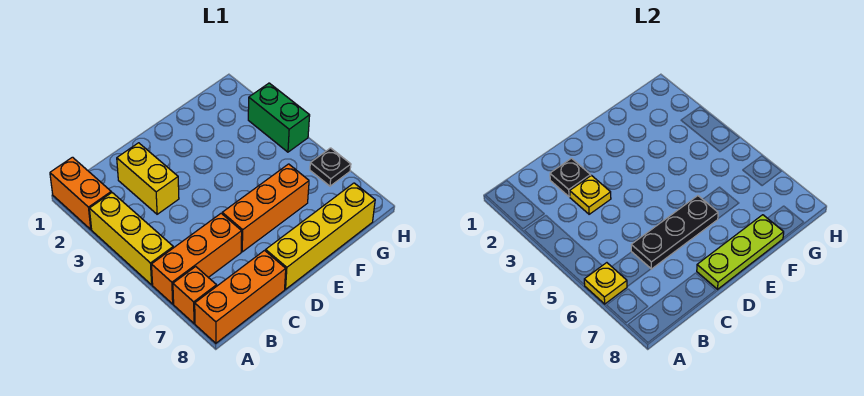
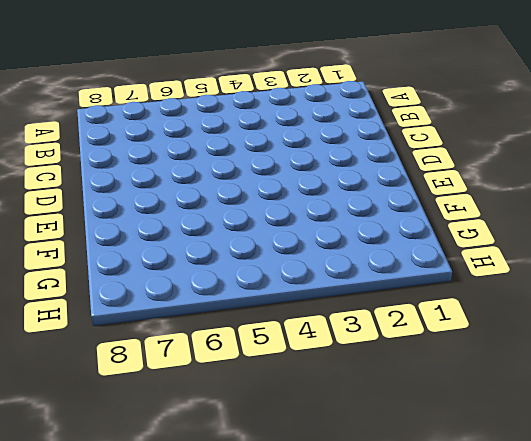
none -> orange brick A1:A2 level 1
none -> yellow brick A3:A5 level 1
none -> orange brick A6:C6 level 1

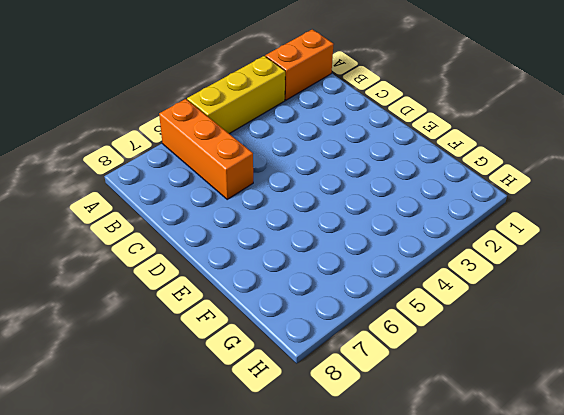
none -> orange brick A7 level 1
none -> orange brick A8:C8 level 1
none -> yellow brick C2:C3 level 1

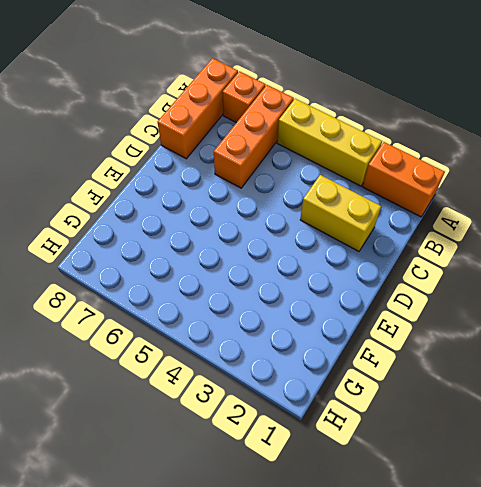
none -> orange brick D6:F6 level 1
none -> yellow brick D8:G8 level 1
none -> green brick H3:H4 level 1

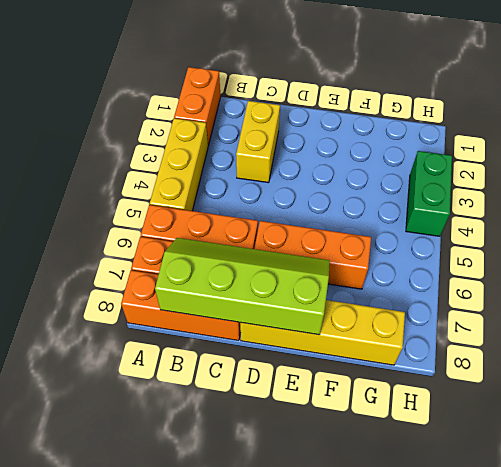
lime slope B7:E8 level 2 top 8 -> lime plate D8:F8 level 2
none -> black plate H6 level 1
none -> yellow plate A6 level 2
none -> black plate C2 level 2

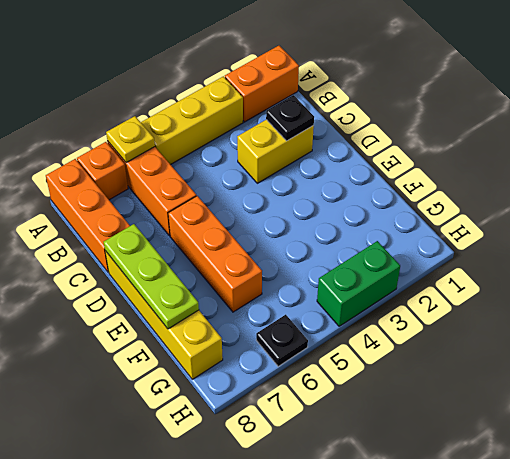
none -> yellow plate C3 level 2
none -> black plate C6:E6 level 2

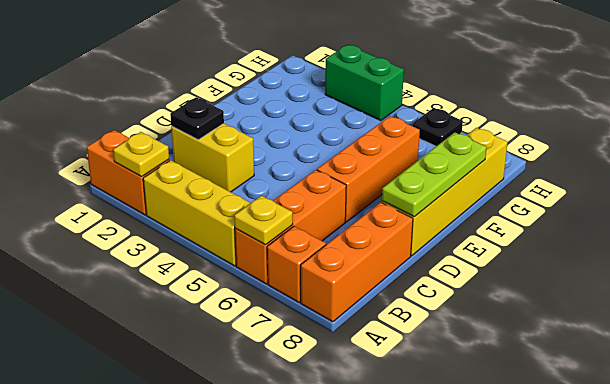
yellow plate A2 level 2 -> yellow plate C3 level 2
none -> black plate C6:E6 level 2

